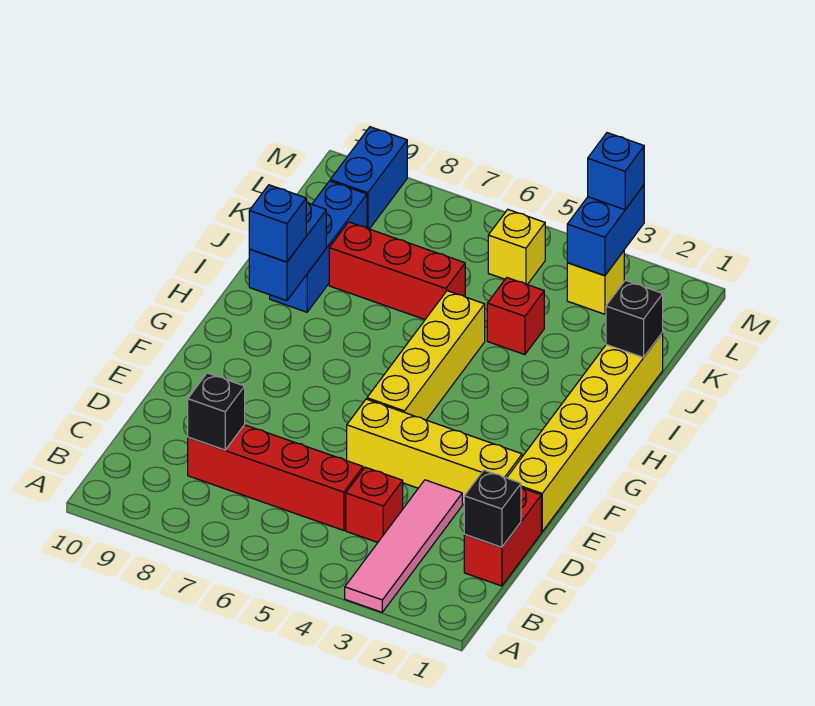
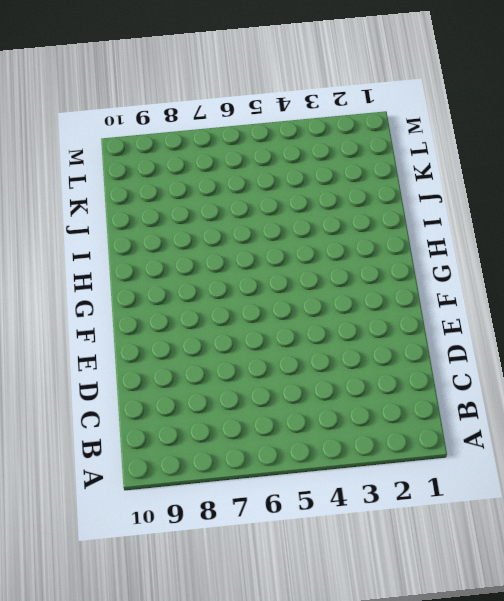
none -> pink tile A3:D3 level 1
none -> red brick C1:D1 level 1
none -> red brick C4 level 1

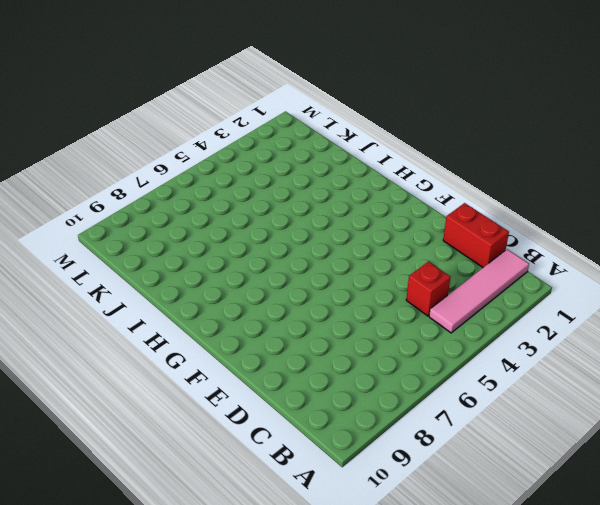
pink tile B1:B4 level 1 -> pink tile A3:D3 level 1
none -> red brick C5:C8 level 1
none -> yellow brick E1:J1 level 1
none -> yellow brick E2:E5 level 1

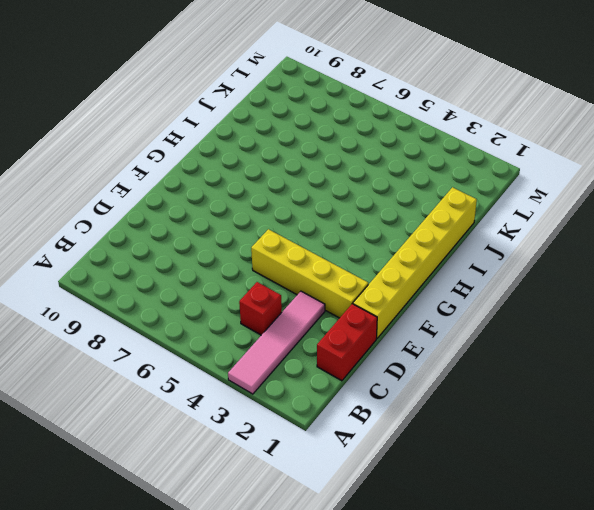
none -> red brick C5:C8 level 1
none -> yellow brick F5:I5 level 1
none -> blue brick I9:K9 level 1

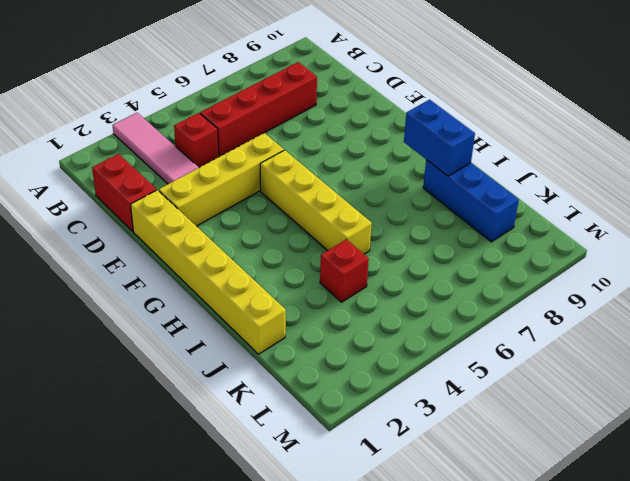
none -> red brick J6:J8 level 1
none -> yellow brick L3 level 1
none -> yellow brick L5 level 1

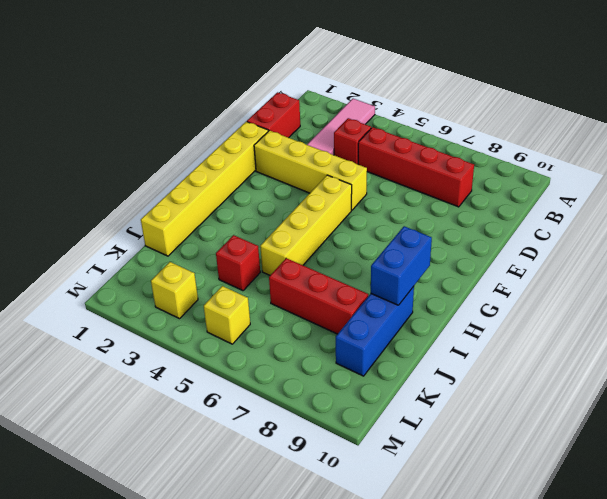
none -> blue brick L9:M9 level 1
none -> black brick C1 level 2
none -> black brick C8 level 2

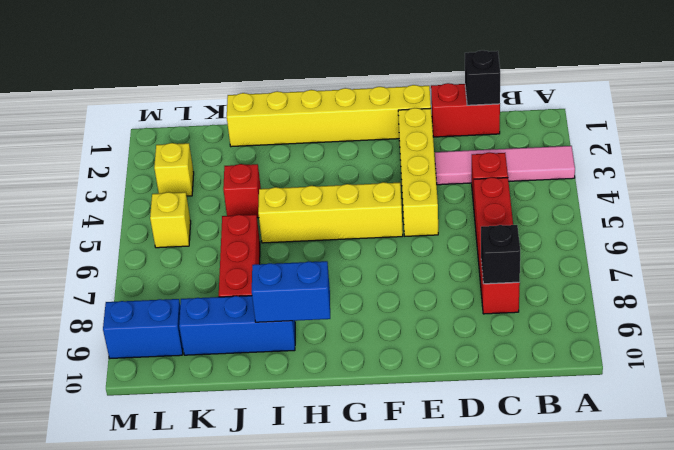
none -> black brick J1 level 2
none -> blue brick L3:M3 level 2
none -> blue brick H9 level 3

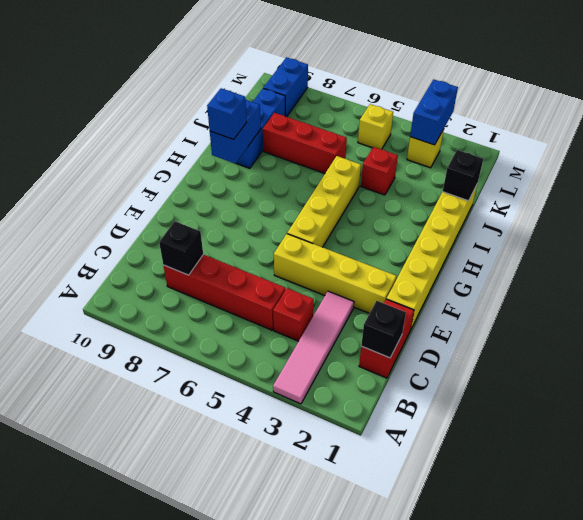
none -> blue brick M3 level 3

